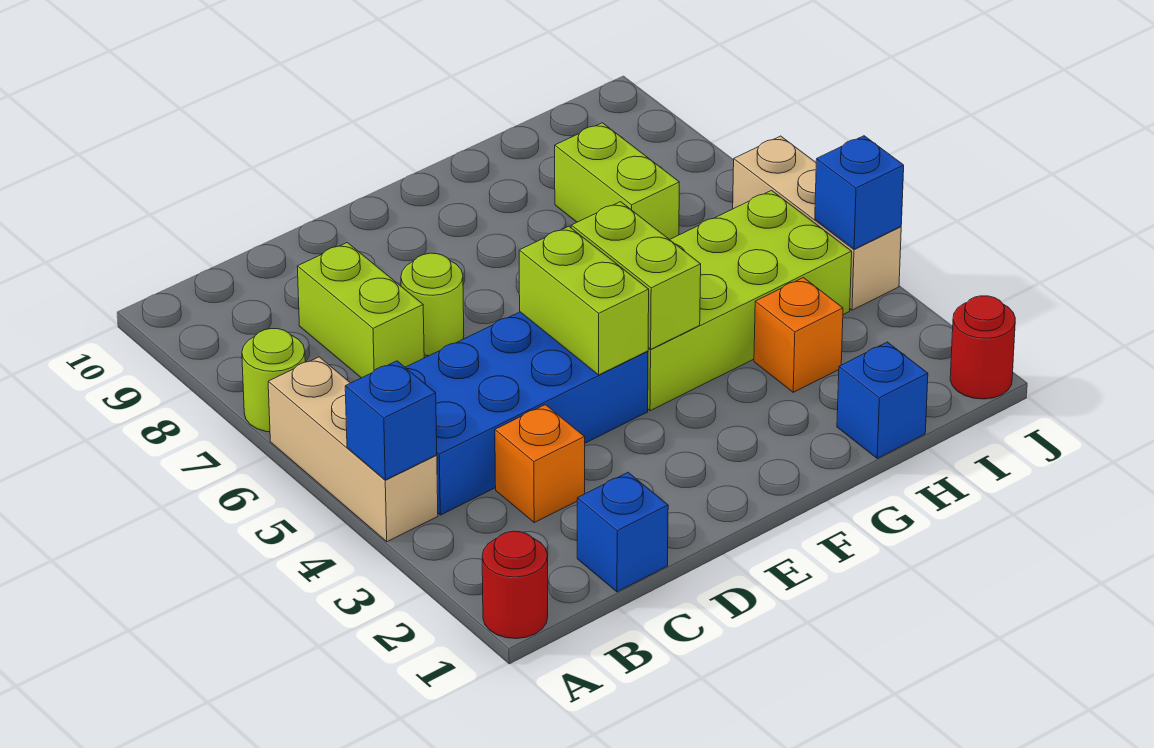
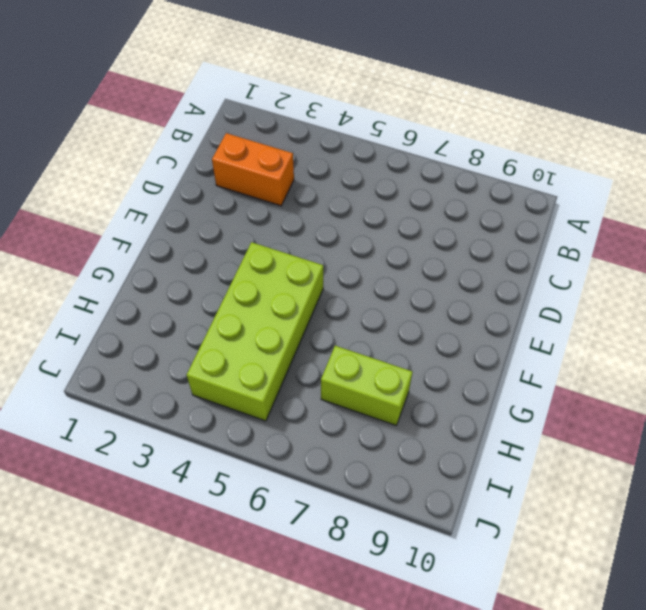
orange brick C2:C3 level 1 -> orange brick C3 level 1
none -> red round brick A1 level 1
none -> tan brick A4:A6 level 1
none -> lime round brick A7 level 1

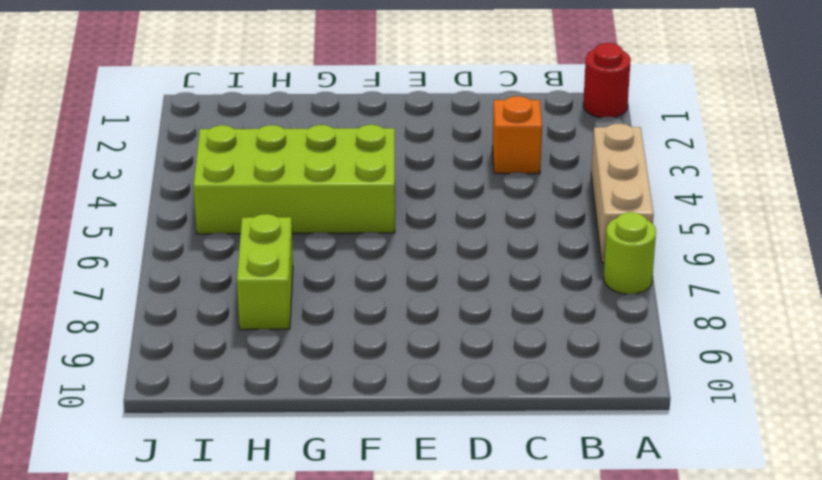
none -> blue brick B4:E5 level 1
none -> blue brick C1 level 1
none -> lime brick C7:C8 level 1

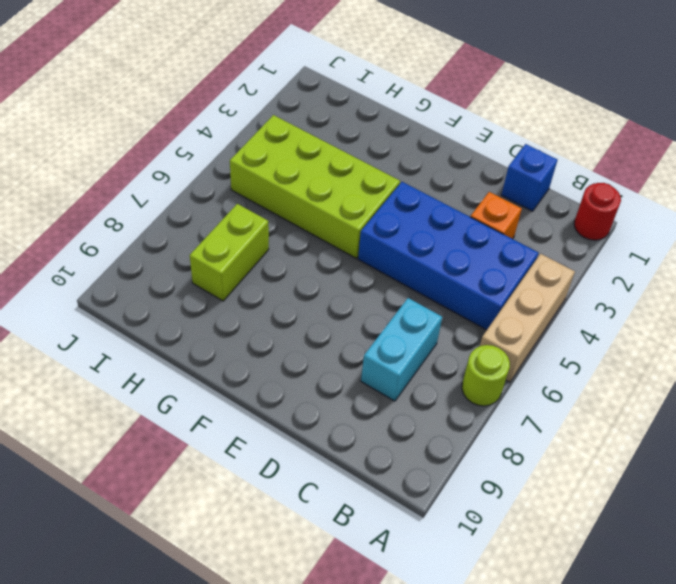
cyan brick C7:C8 level 1 -> lime brick C7:C8 level 1
none -> lime round brick D7 level 1
none -> blue brick H1 level 1
none -> orange brick H3 level 1

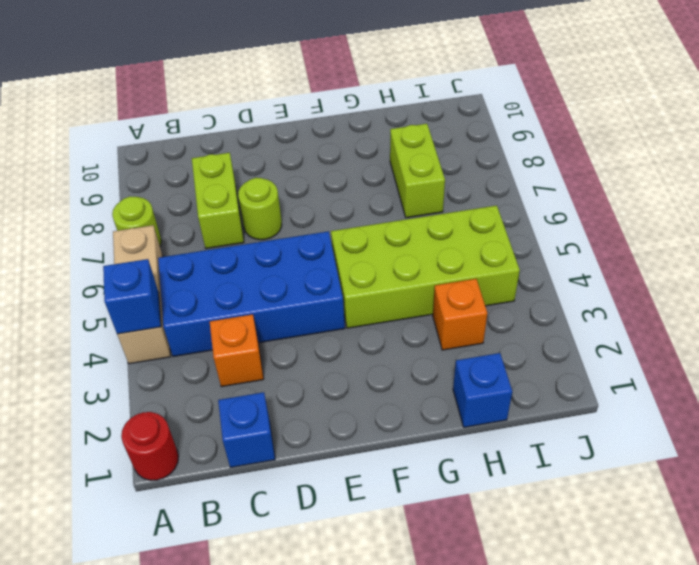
none -> red round brick J1 level 1
none -> tan brick J4:J6 level 1
none -> lime brick E4:E5 level 2

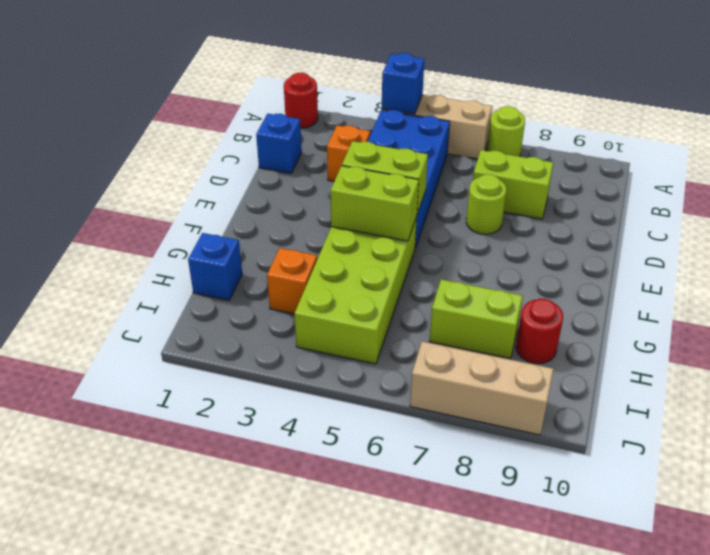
red round brick H9 level 1 -> red round brick J1 level 1
tan brick J7:J9 level 1 -> tan brick J4:J6 level 1
none -> blue brick J4 level 2

